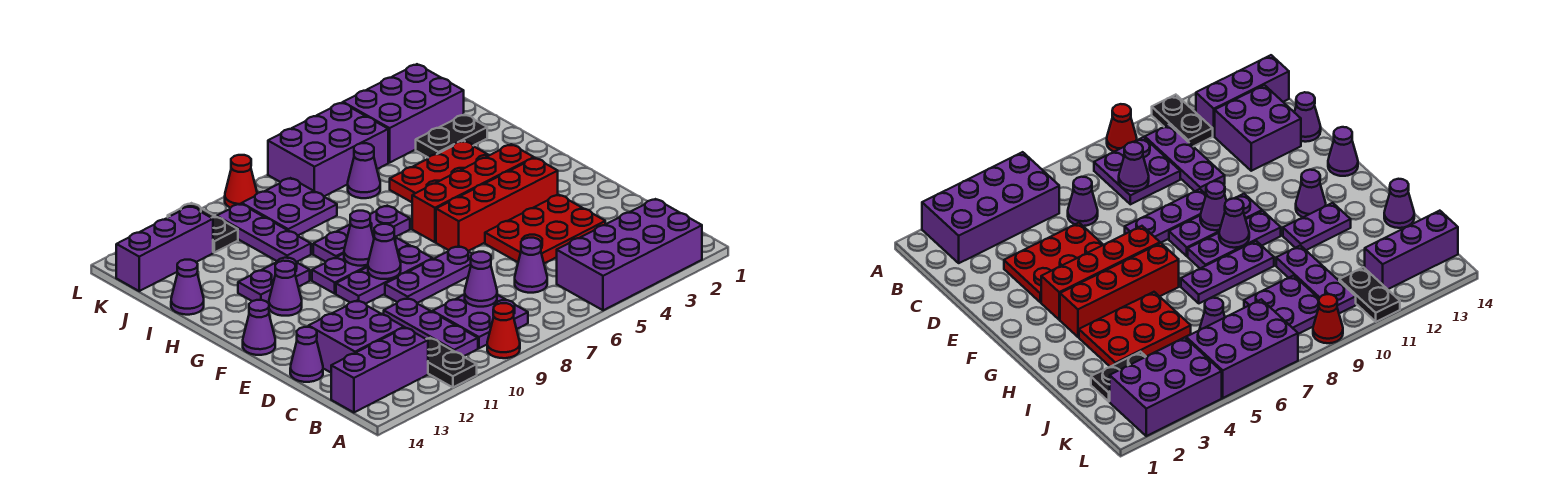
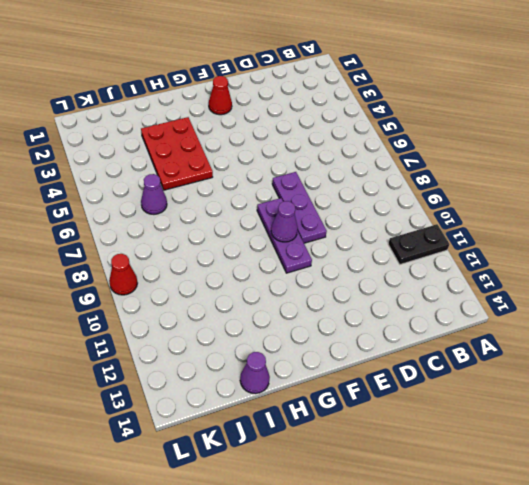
red cone F2 level 1 -> red cone A9 level 1
none -> purple brick A2:B5 level 1
none -> purple plate B8:C9 level 1
none -> purple plate B10:D10 level 1
none -> purple brick B12:B14 level 1

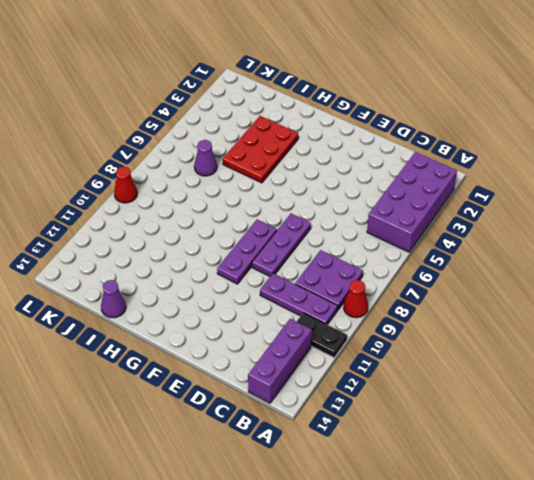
none -> purple cone C6 level 1
none -> purple brick C12:D13 level 1
none -> red plate D3:E5 level 1
none -> purple cone D14 level 1

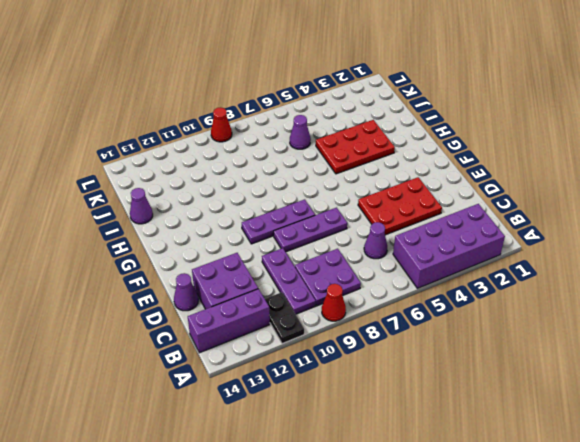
none -> red brick F3:F6 level 1
none -> purple cone F14 level 1
none -> red brick G3:G6 level 1
none -> purple plate G8:G10 level 1

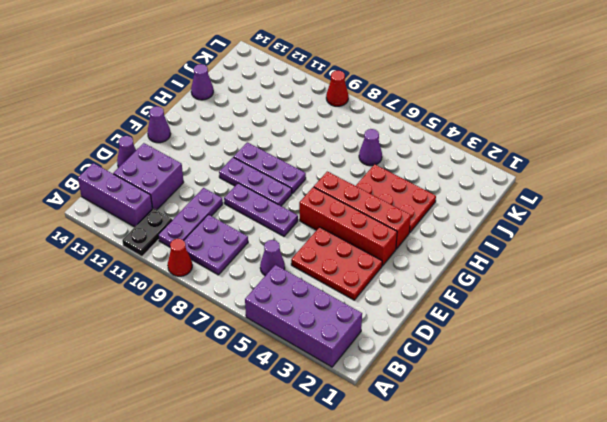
none -> purple cone G12 level 1
none -> purple plate H7:H9 level 1
none -> purple plate H11:H12 level 1
none -> purple plate I10:K10 level 1

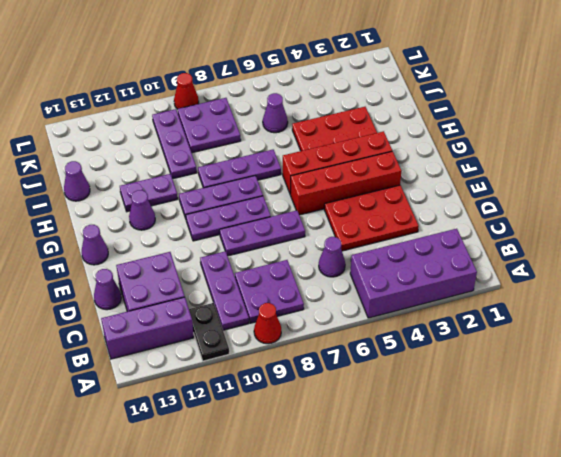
none -> black plate J2:J3 level 1
none -> purple brick K2:L4 level 1
none -> purple brick K5:L7 level 1
none -> black plate K11:L11 level 1

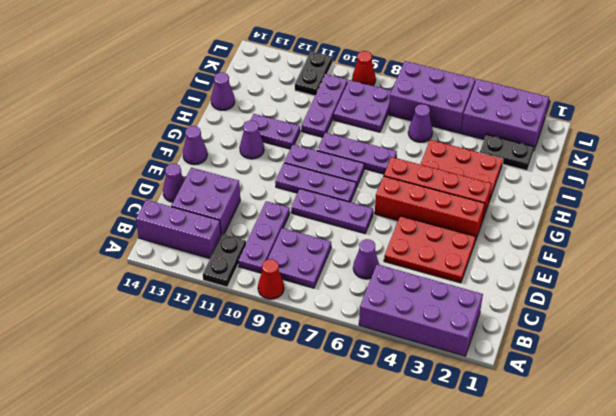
none -> purple brick K12:K14 level 1
none -> purple cone C8 level 2
none -> purple cone F9 level 2
none -> purple cone G9 level 2

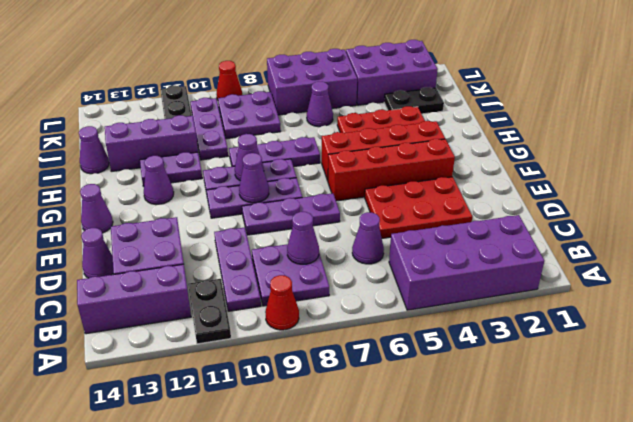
purple brick I11:I13 level 1 -> purple brick K12:K14 level 1

